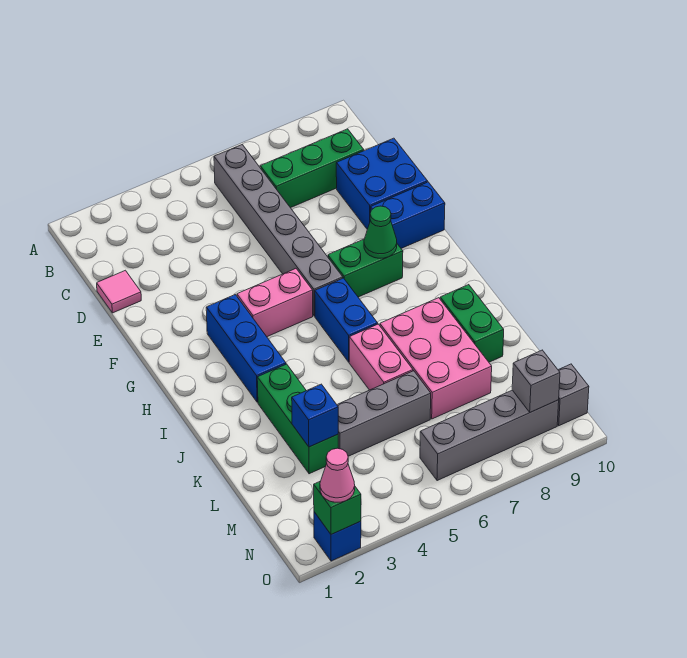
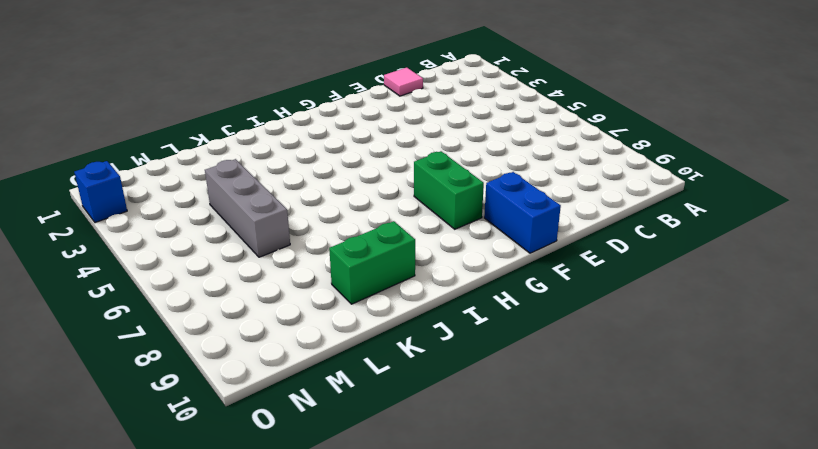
none -> grey brick B6:G6 level 1
none -> green brick C7:C9 level 1
none -> blue brick D9:E10 level 1

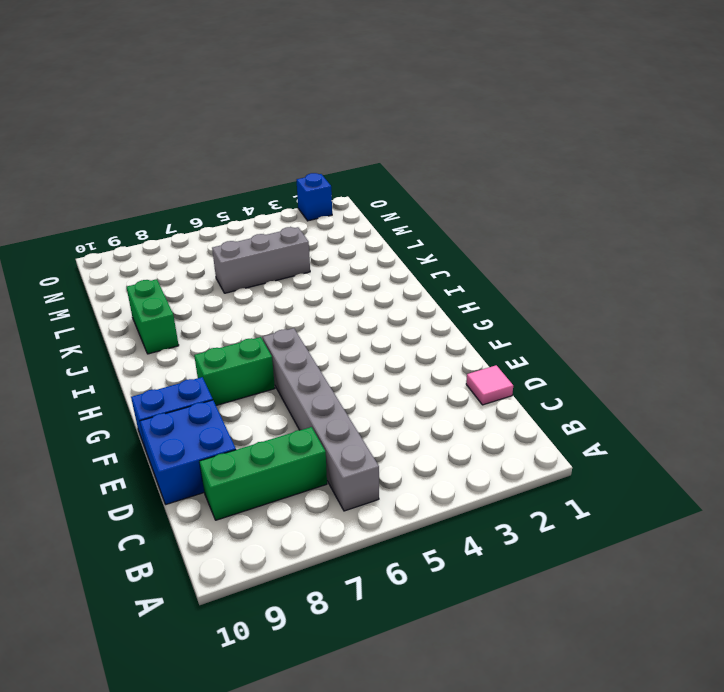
none -> blue brick G3:I3 level 1
none -> pink brick G4:G5 level 1
none -> blue brick H6:I6 level 1

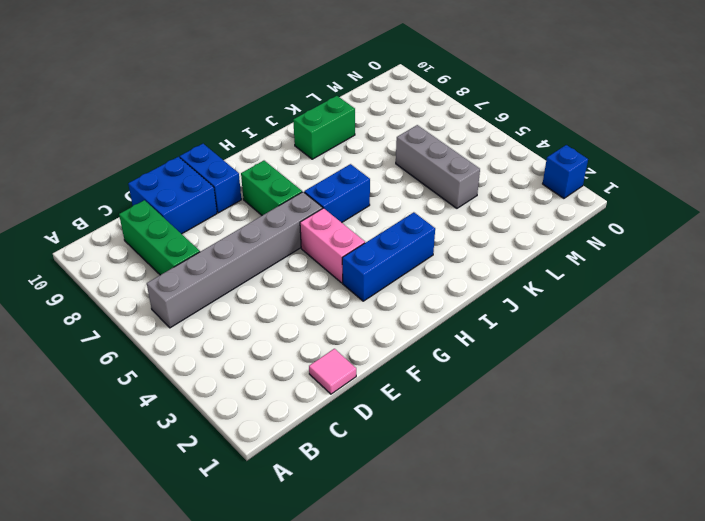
none -> green brick J3:L3 level 1
none -> pink brick J6:K6 level 1
none -> pink brick J7:L8 level 1

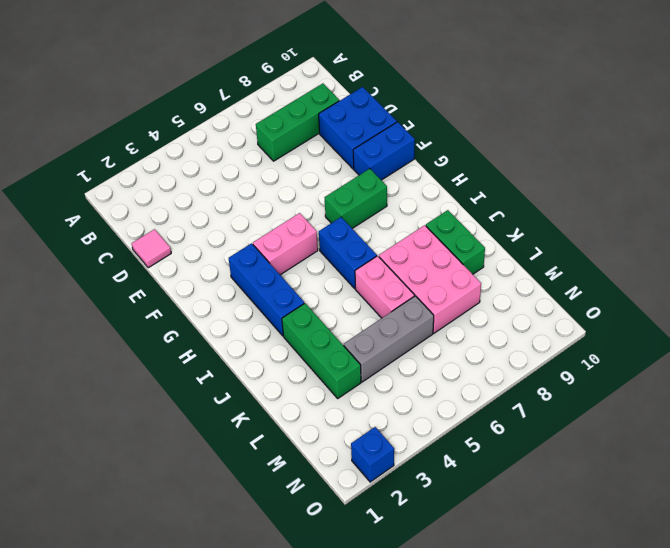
none -> grey brick B6:G6 level 1
none -> grey brick N6:N9 level 1
none -> grey brick N10 level 1

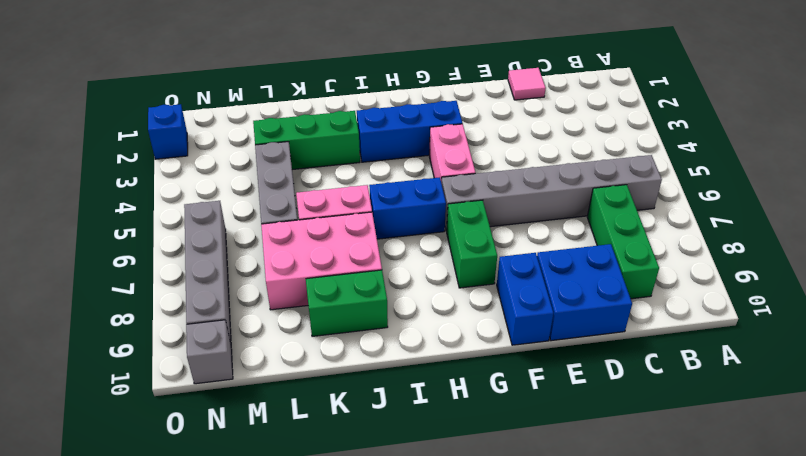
none -> green cone G8 level 2
none -> blue brick L3 level 2
none -> grey brick N9 level 2

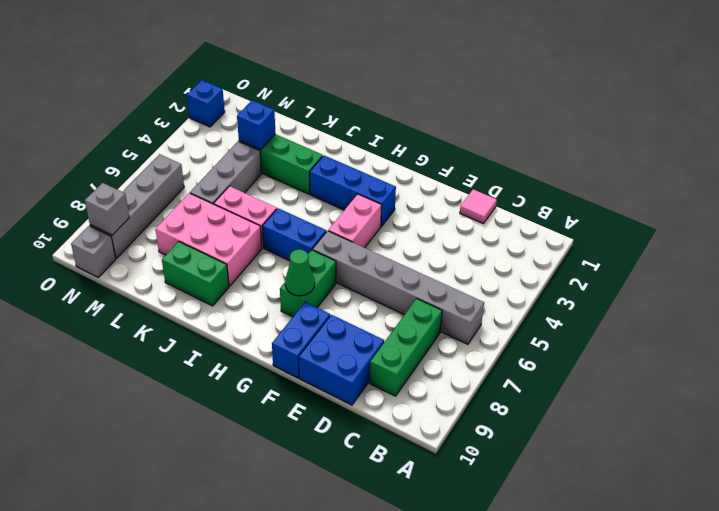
none -> green brick O2 level 2
none -> pink cone O2 level 3

